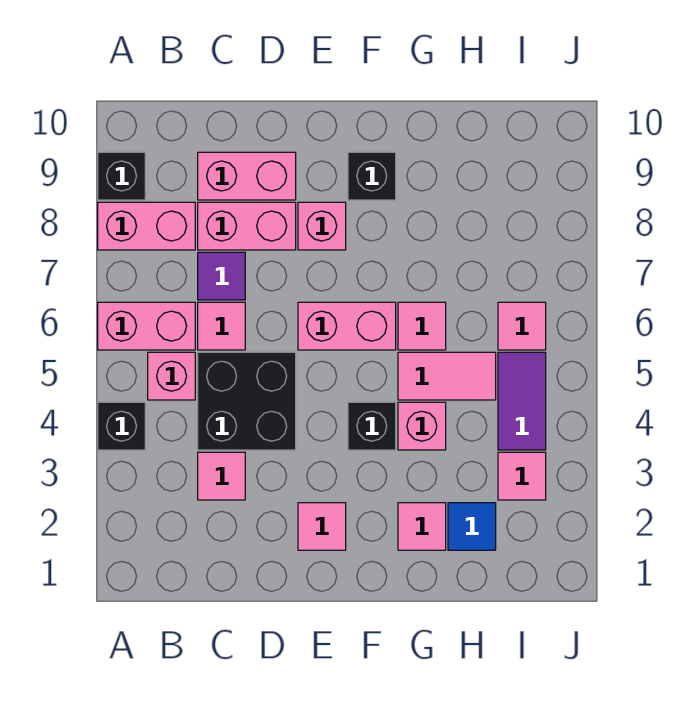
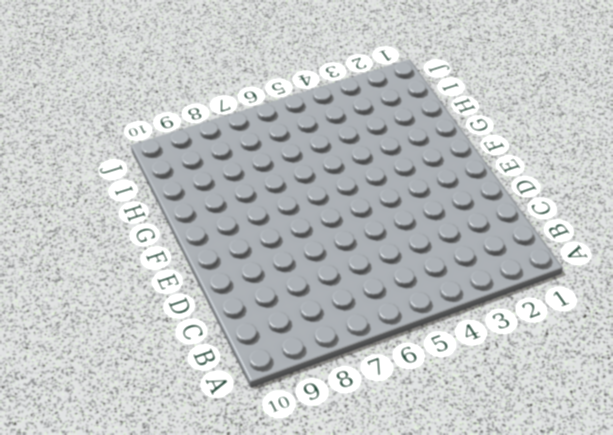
none -> black brick A4 level 1
none -> pink brick A6:B6 level 1
none -> pink brick A8:B8 level 1

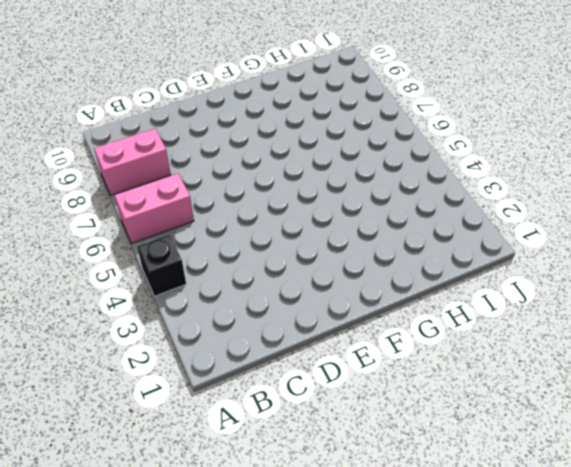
none -> black brick A9 level 1
none -> pink brick B5 level 1
none -> pink tile C3 level 1

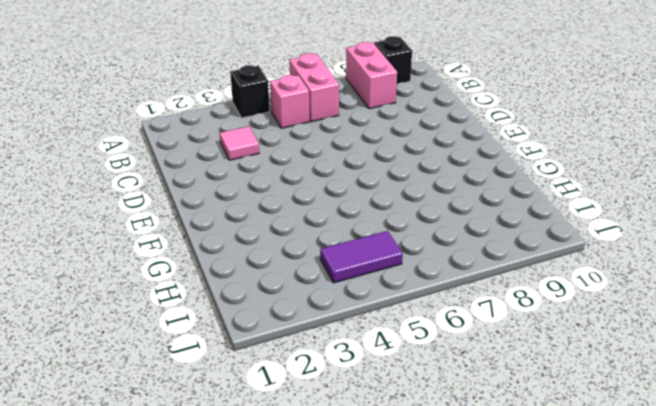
none -> black brick C4:D5 level 1
none -> pink tile C6 level 1
none -> purple tile C7 level 1

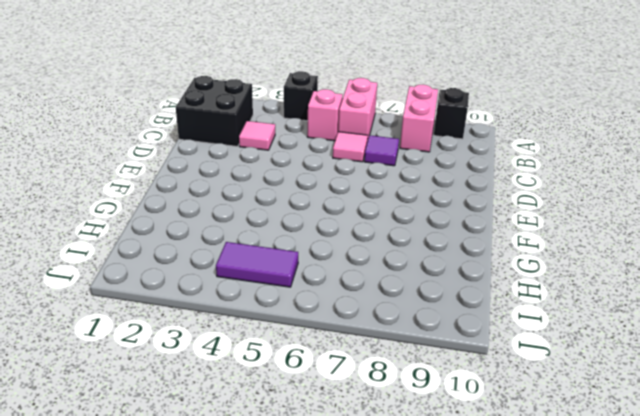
black brick B1:C2 level 1 -> black brick C4:D5 level 1
none -> pink brick C8:D8 level 1
none -> pink brick C9:D9 level 1
none -> pink tile E2 level 1

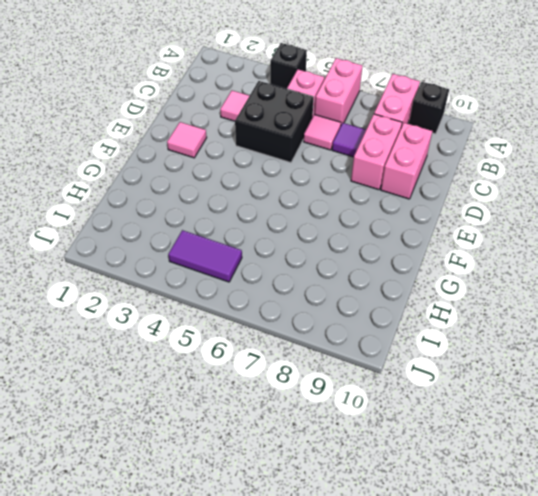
none -> pink brick E6:F6 level 1
none -> pink brick E8 level 1
none -> black brick F4 level 1

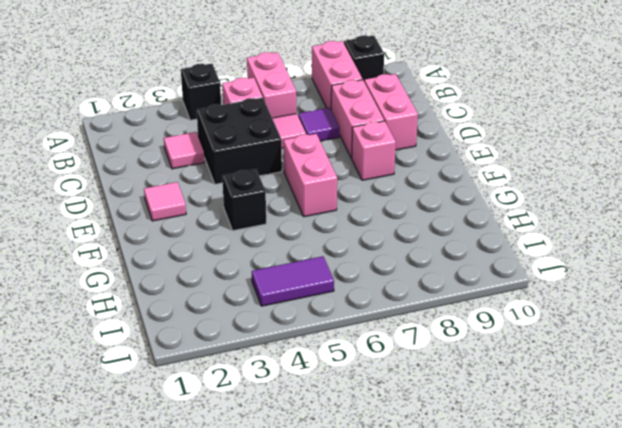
none -> black brick F9 level 1
none -> pink tile G2 level 1
none -> pink brick G4 level 1

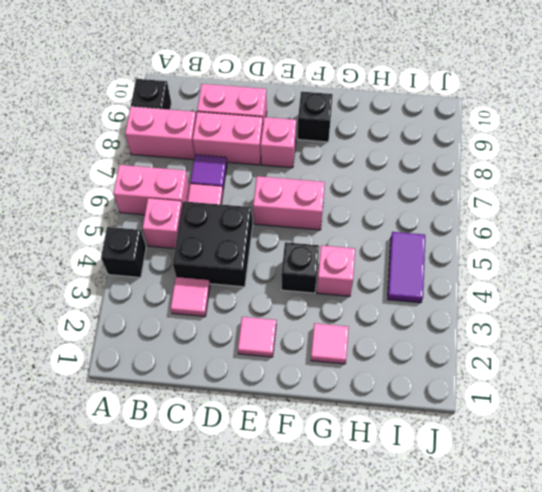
none -> pink tile G5:H5 level 1
none -> pink tile G6 level 1
none -> blue tile H2 level 1

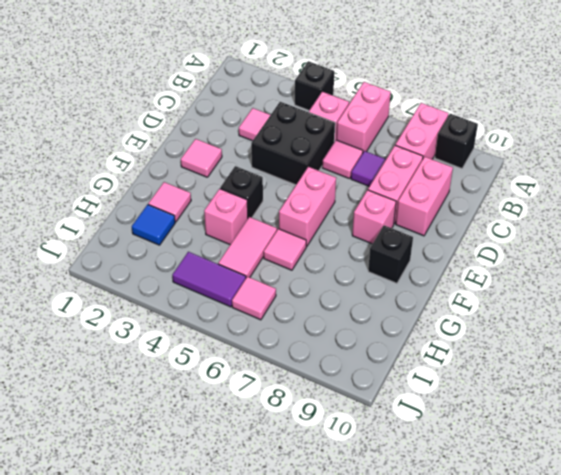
none -> pink tile I3 level 1

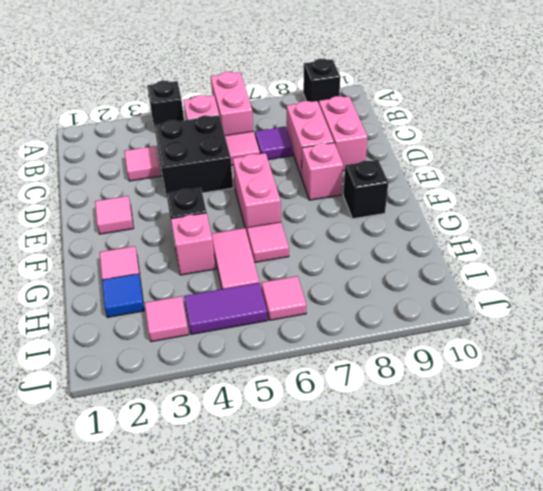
none -> pink brick A8:B8 level 1

